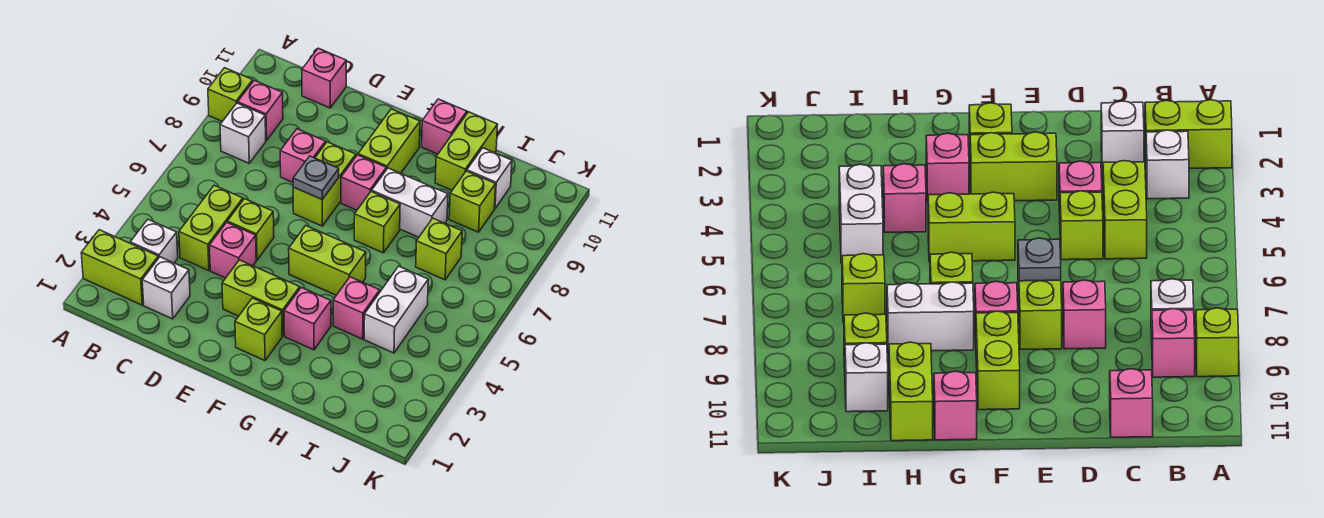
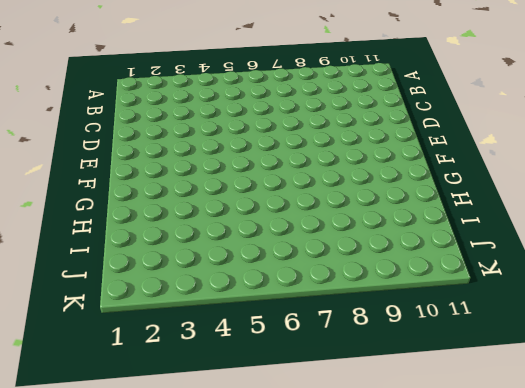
none -> lime brick A2:B2 level 1
none -> lime brick A9 level 1
none -> white brick B3 level 1

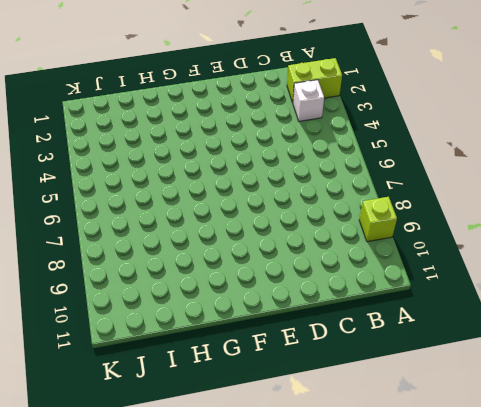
none -> white brick B8 level 1
none -> pink brick B9 level 1
none -> white brick C2 level 1

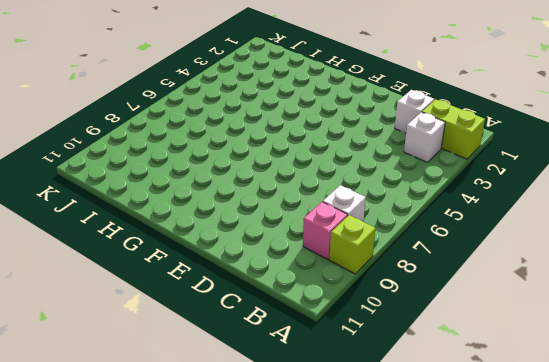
none -> lime brick C4:C5 level 1
none -> pink brick C11 level 1
none -> pink brick D4 level 1

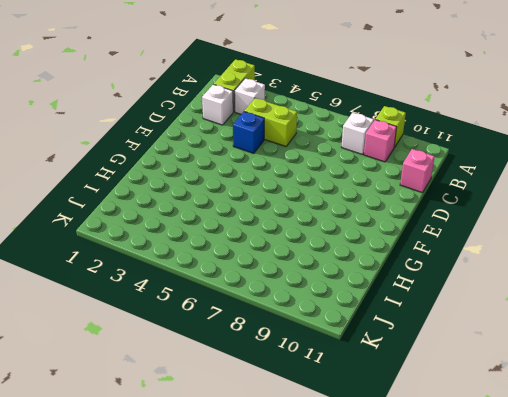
blue brick D4 level 1 -> pink brick D4 level 1
none -> lime brick D5 level 1
none -> pink brick D8 level 1
none -> lime brick E3:F3 level 1

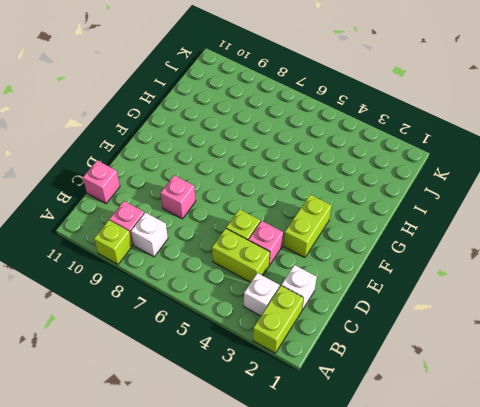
none -> lime brick E7:E8 level 1
none -> lime brick F2 level 1
none -> lime brick F5:G5 level 1

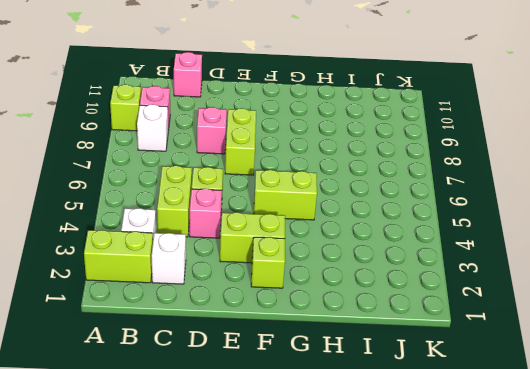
none -> pink brick F8 level 1
none -> lime brick F9:F10 level 1
none -> pink brick G3 level 1

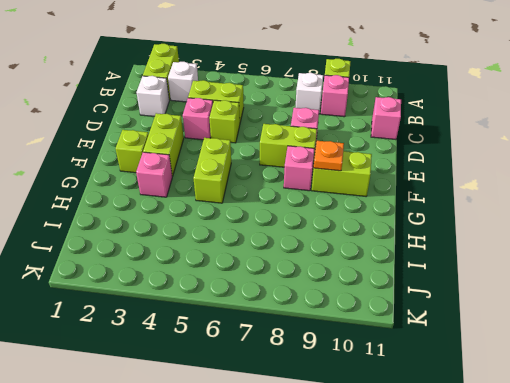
orange plate F9 level 2 -> none
none -> lime brick G7 level 1
none -> white brick G8:H8 level 1
none -> pink brick G11 level 1

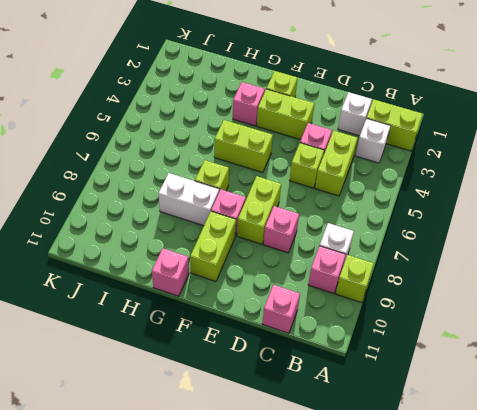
none -> pink brick H4 level 1
none -> lime brick H10:H11 level 1
none -> white brick I4:I5 level 1

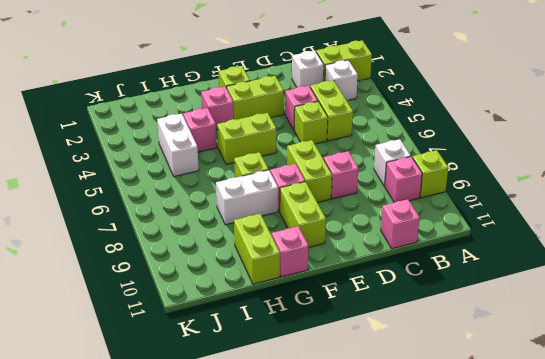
none -> lime brick I7 level 1
none -> lime brick I9 level 1
none -> white brick I10 level 1

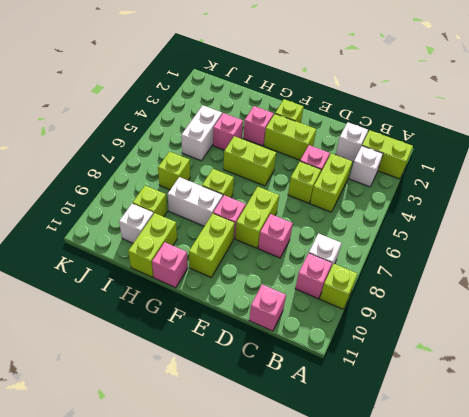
none -> grey plate E7 level 2

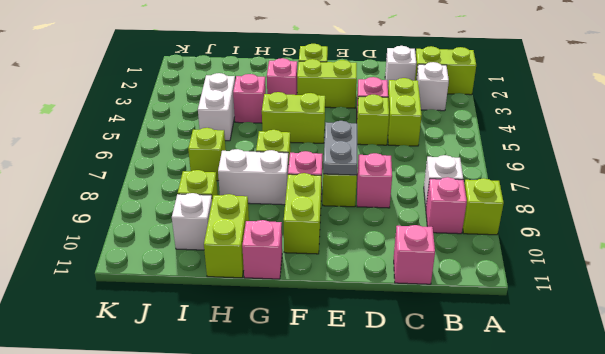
grey plate E7:E8 level 2 -> grey plate E7 level 2

